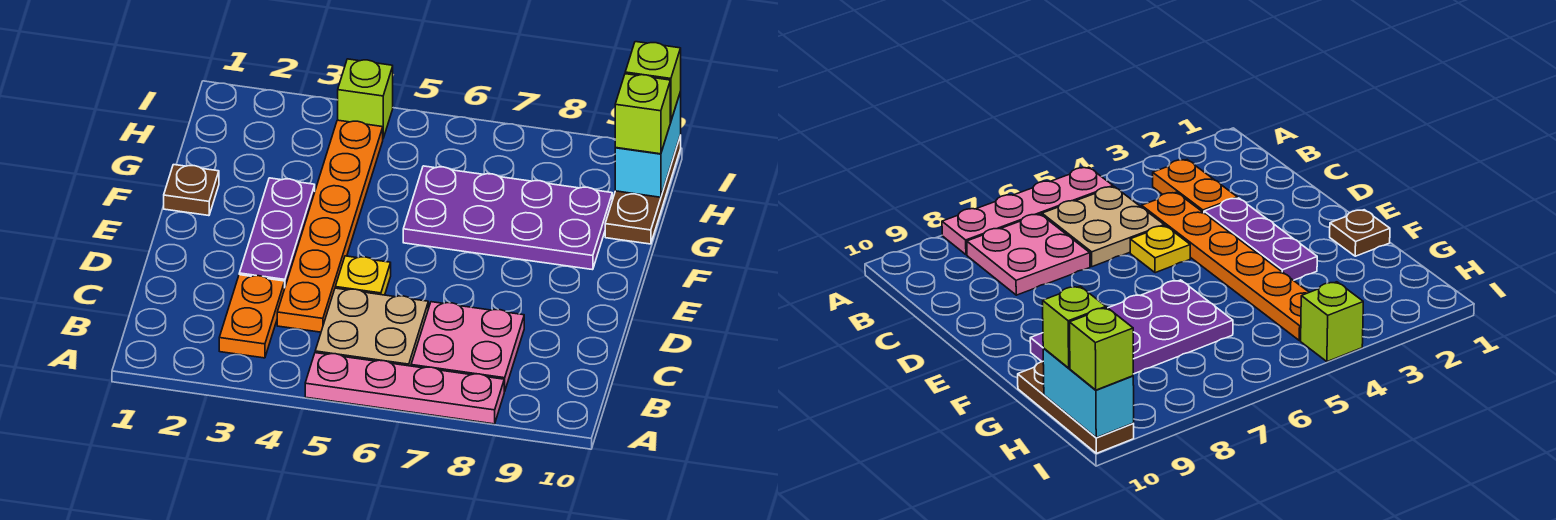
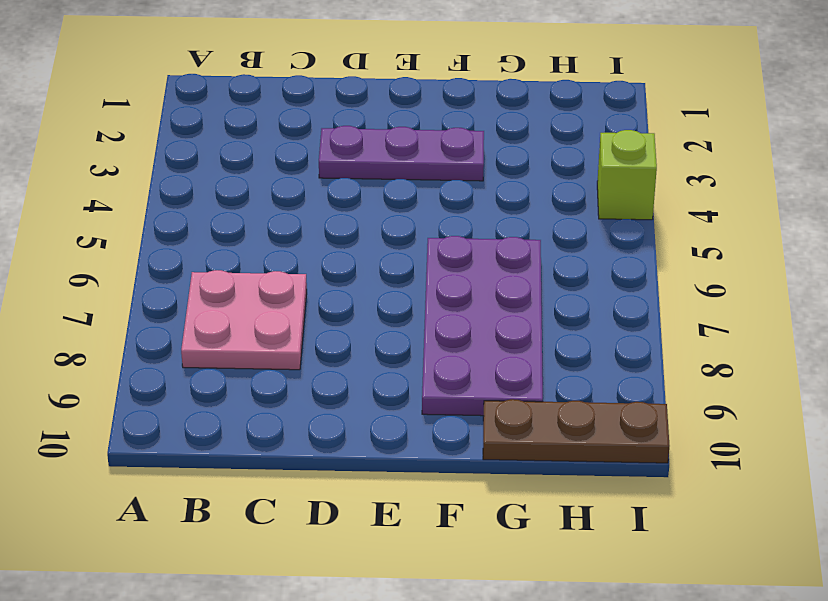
none -> pink plate A5:A8 level 1
none -> orange plate B3:C3 level 1
none -> tan plate B5:C6 level 1

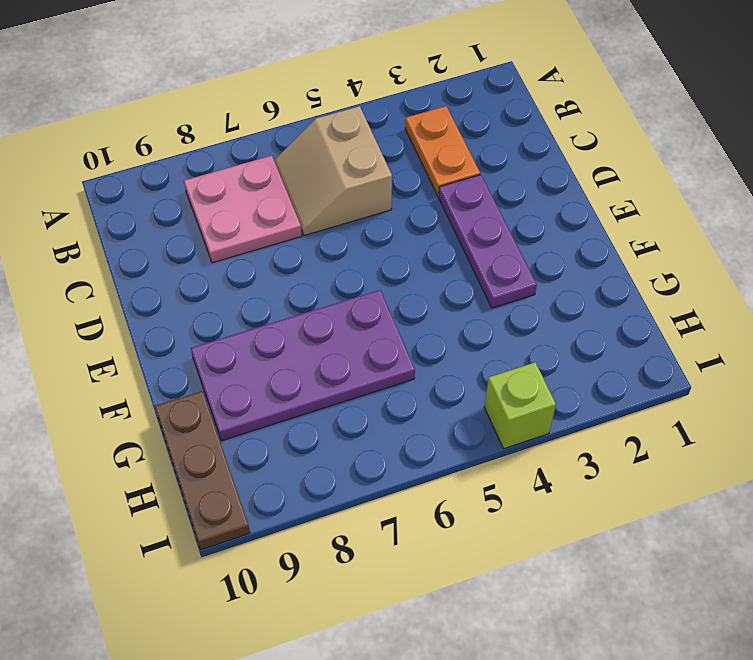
tan slope B5:C6 level 1 top 5 -> tan plate B5:C6 level 1
none -> pink plate A5:A8 level 1
none -> orange plate C4:H4 level 1
none -> yellow plate D5 level 1

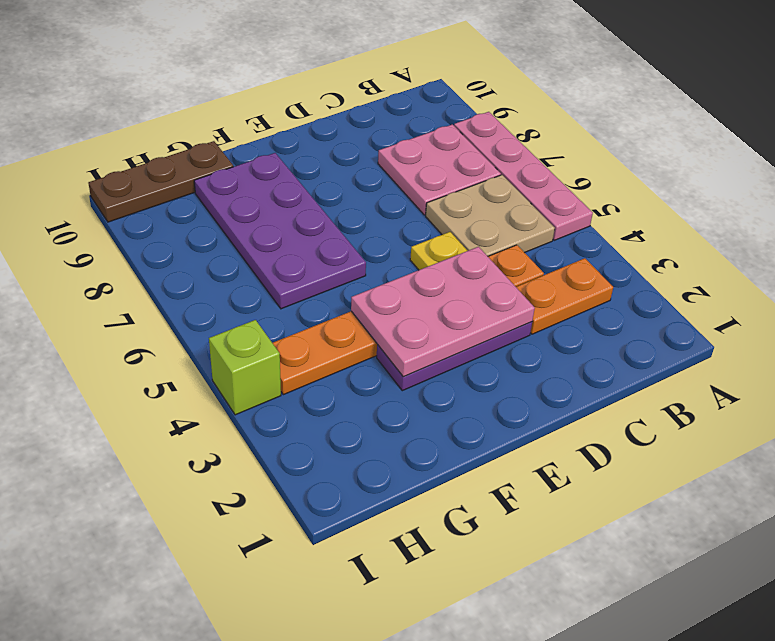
pink plate D3:F4 level 2 -> none
none -> brown plate F1 level 1
none -> cyan brick H10:I10 level 2
none -> lime brick H10 level 3

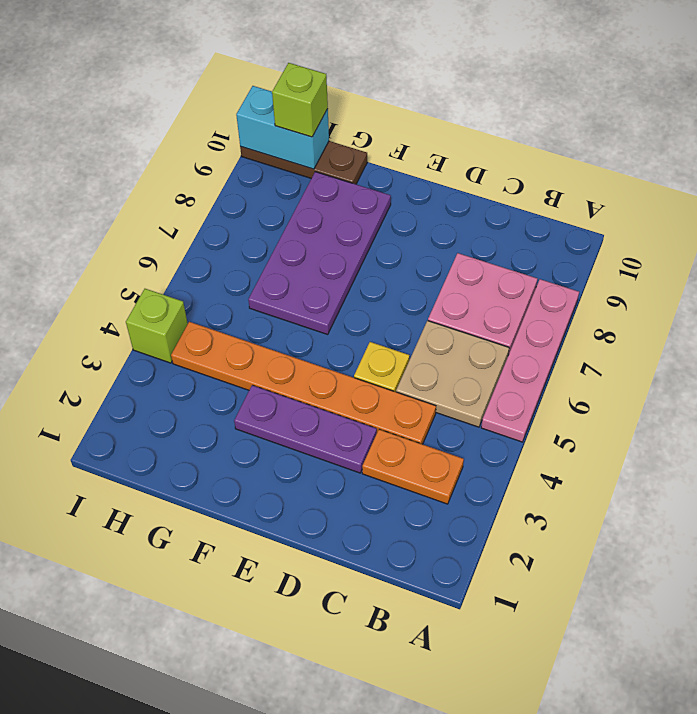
none -> brown plate F1 level 1
none -> lime brick I10 level 3

